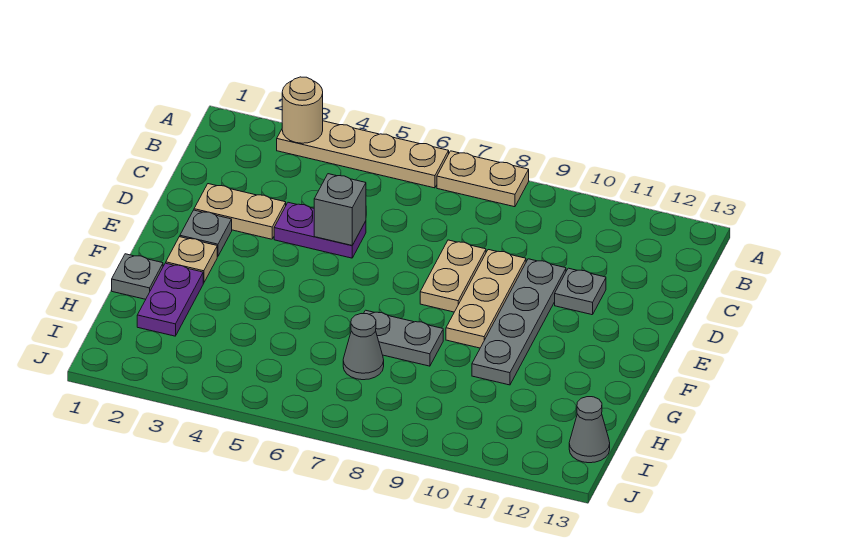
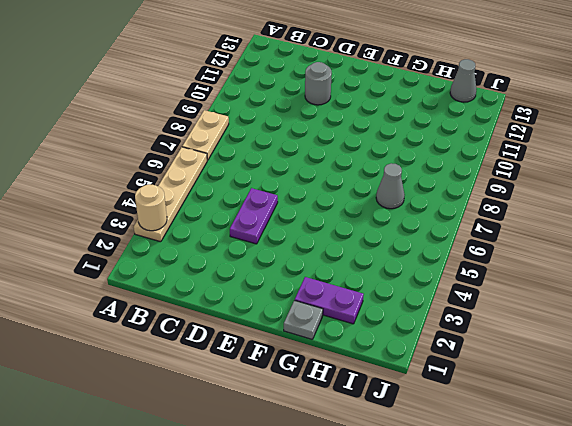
grey round brick D11 level 1 -> grey plate D11 level 1
none -> tan plate D2:D3 level 1
none -> tan plate D8:E8 level 1
none -> tan plate D9:F9 level 1

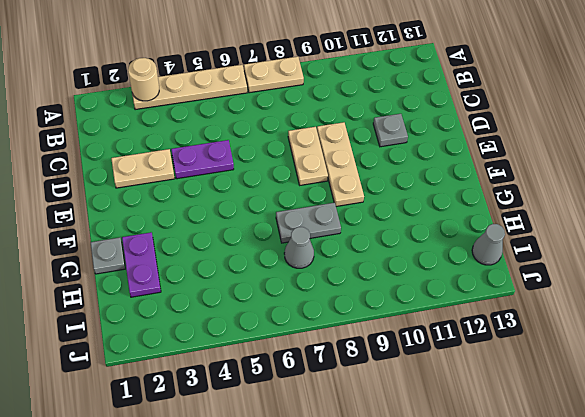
none -> grey plate D10:G10 level 1
none -> grey plate E2 level 1
none -> tan plate F2 level 1

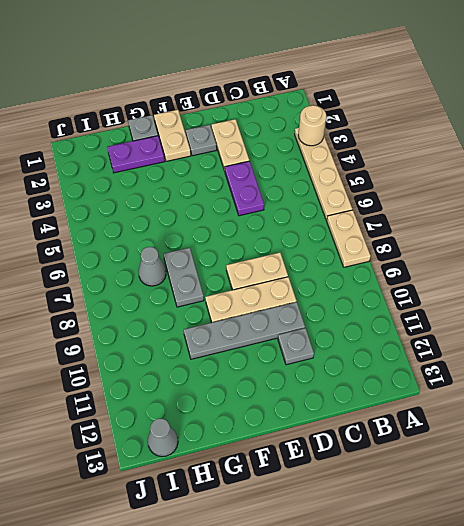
tan plate F1:F2 level 1 -> tan plate F2 level 1
none -> grey brick D5 level 2

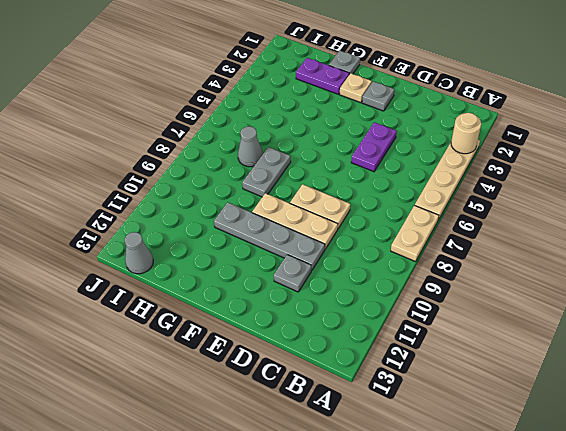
none -> tan plate D2:D3 level 1
none -> grey brick D5 level 2

